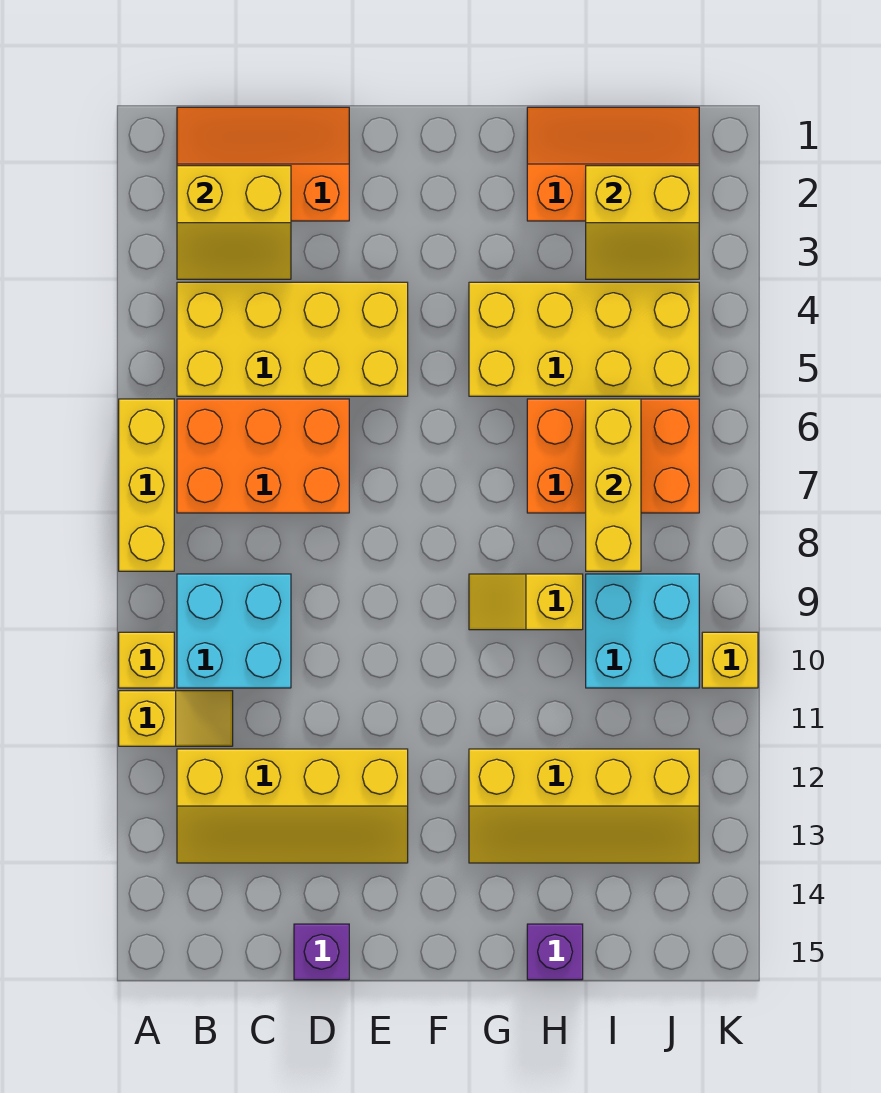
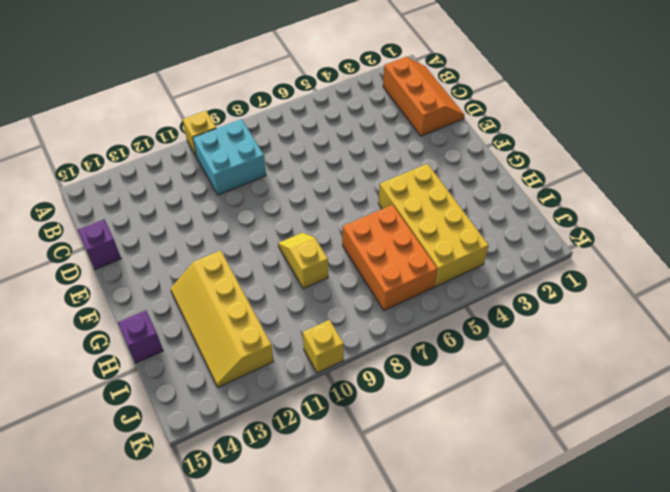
none -> yellow brick A6:A8 level 1
none -> yellow slope A11:B11 level 1 top A
none -> yellow brick B4:E5 level 1

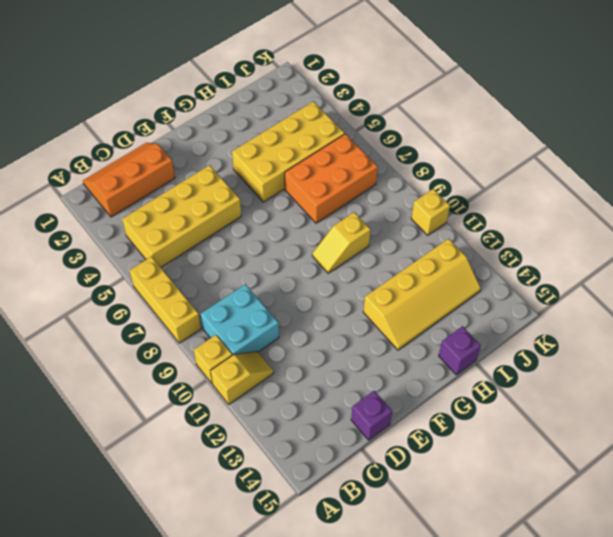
none -> orange brick B6:D7 level 1
none -> yellow slope B12:E13 level 1 top 12
none -> orange slope H1:J2 level 1 top 2

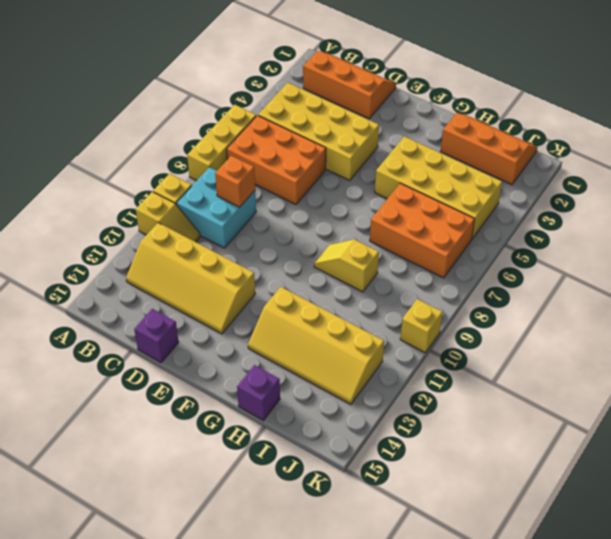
orange brick C9 level 2 -> none
none -> cyan brick I9:J10 level 1
none -> yellow slope B2:C3 level 2 top 2
none -> yellow slope I2:J3 level 2 top 2

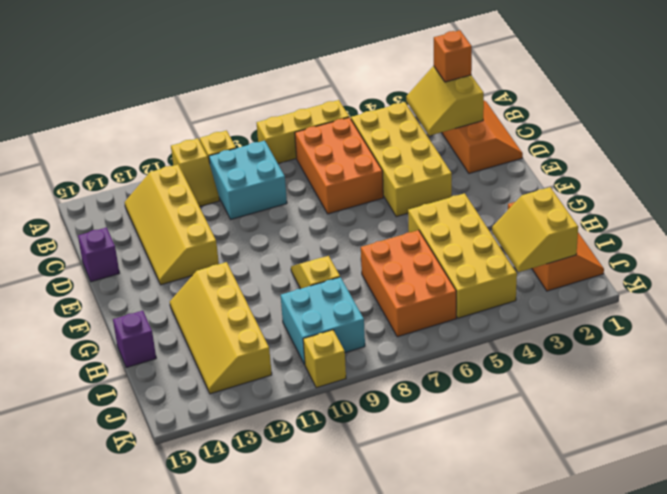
orange brick B2 level 3 -> none
none -> yellow brick I6:I8 level 2

